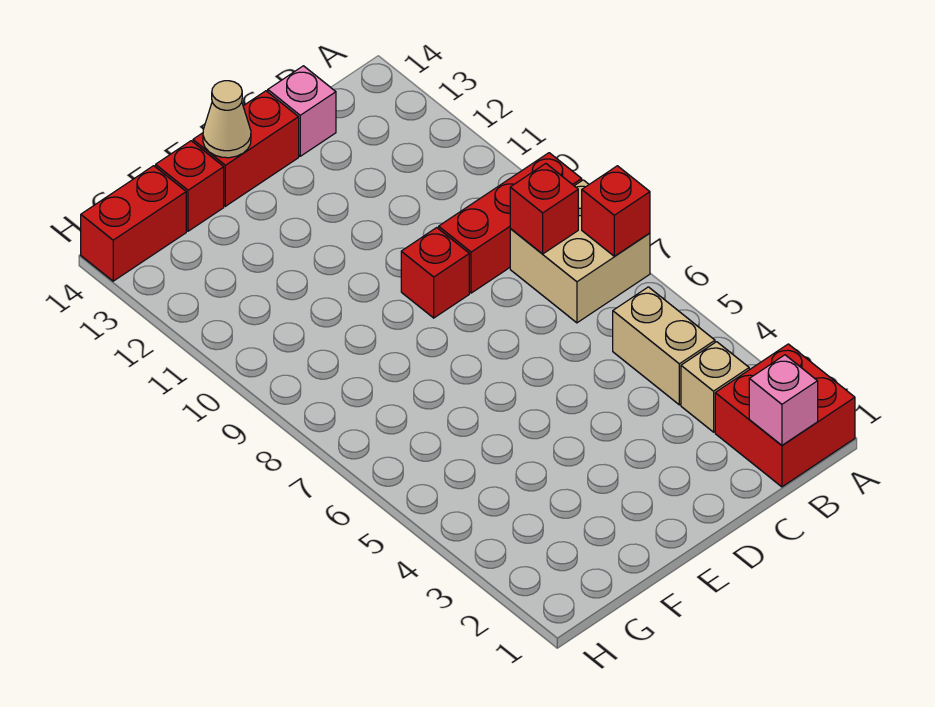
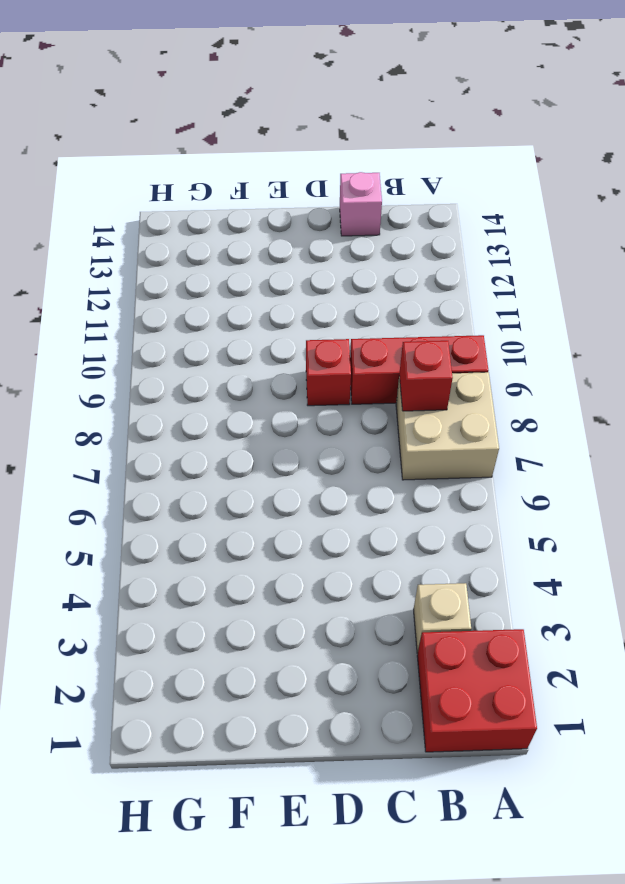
none -> tan brick B4:B5 level 1
none -> red brick D14:E14 level 1
none -> red brick F14 level 1

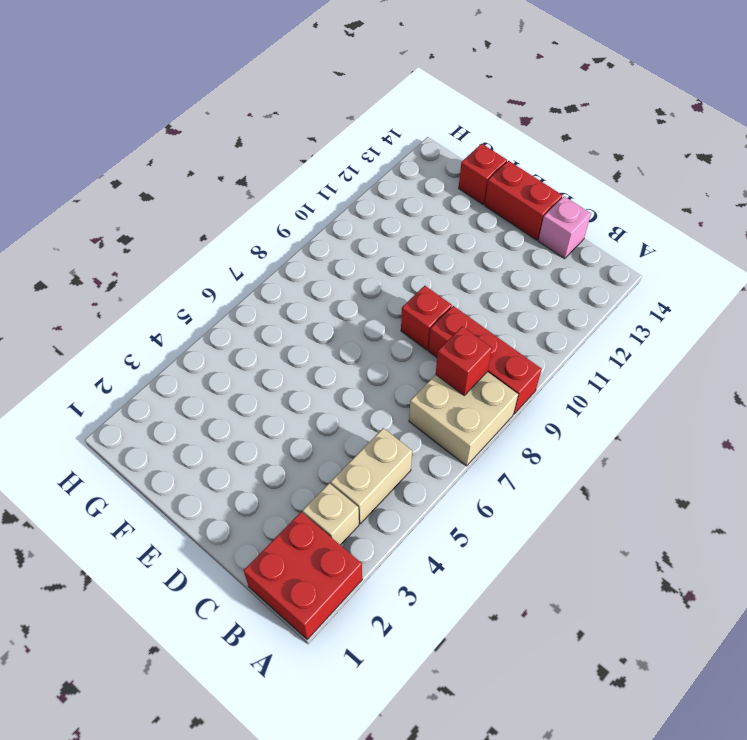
none -> red brick G14:H14 level 1
none -> red brick A7 level 2
none -> pink brick B1 level 2

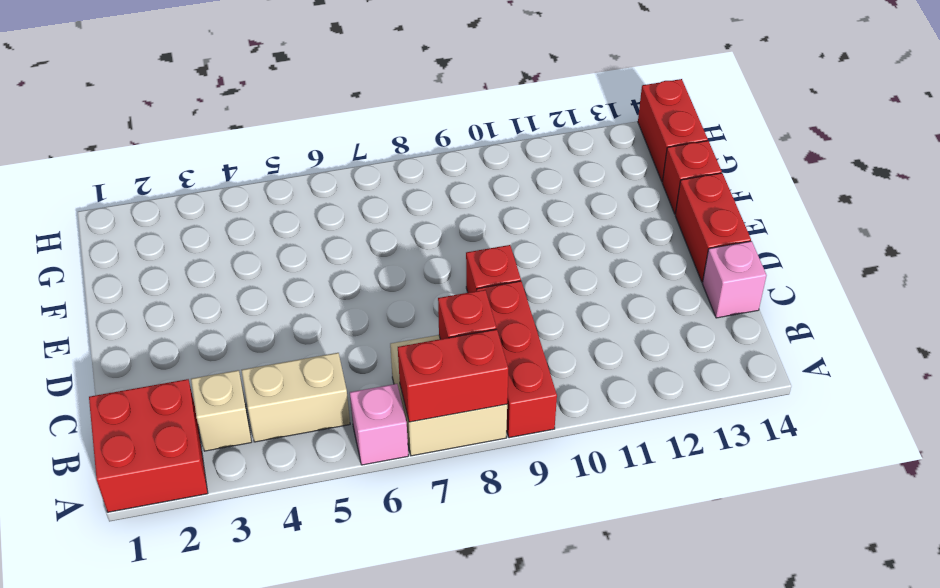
pink brick A6 level 1 -> pink brick B1 level 2
red brick A7:A8 level 2 -> red brick A7 level 2
none -> tan cone E14 level 2

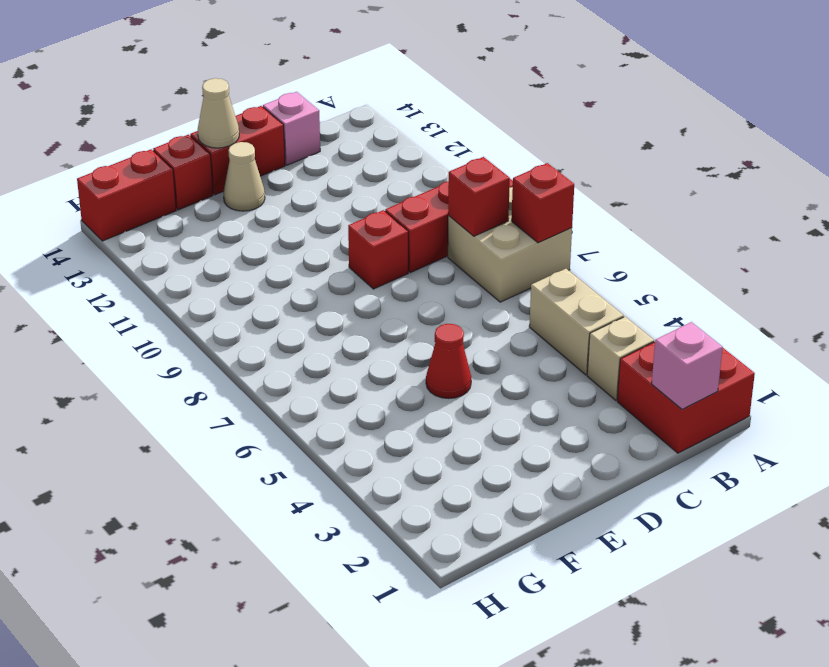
red cone E5 level 1 -> none
tan cone E13 level 1 -> none

